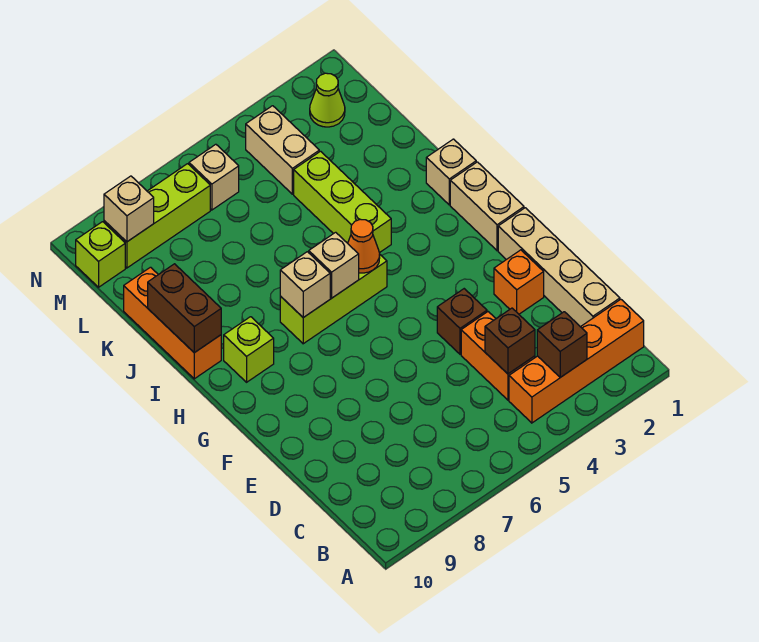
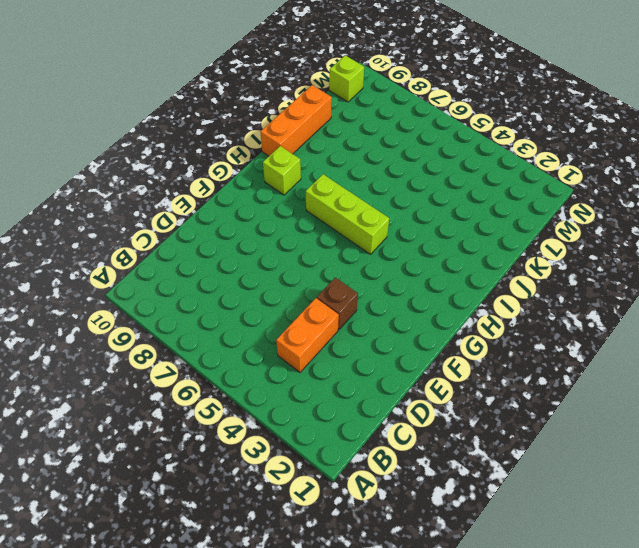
none -> orange brick B1:B4 level 1
none -> tan brick C1:F1 level 1
none -> orange brick E2 level 1

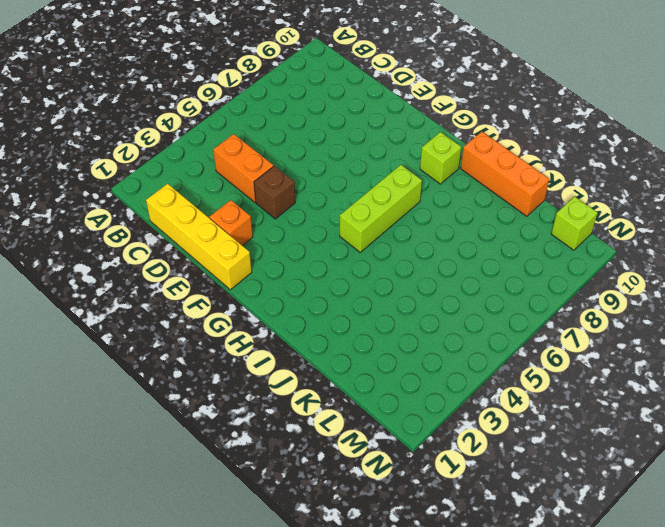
yellow brick C1:F1 level 1 -> tan brick C1:F1 level 1
none -> orange brick B1:B4 level 1
none -> tan brick G1:H1 level 1
none -> tan brick I1 level 1

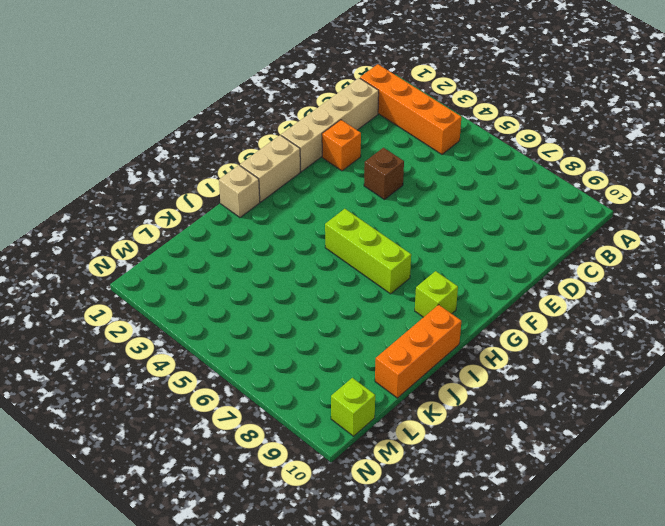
none -> orange brick C4:D4 level 1
none -> lime brick I4:K4 level 1
none -> tan brick L4:M4 level 1

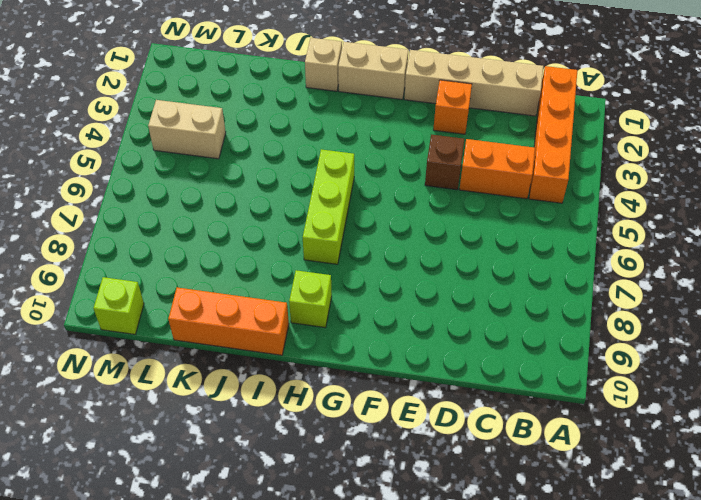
none -> lime brick I4:K4 level 1
none -> lime cone M2 level 1
none -> tan brick M6 level 1

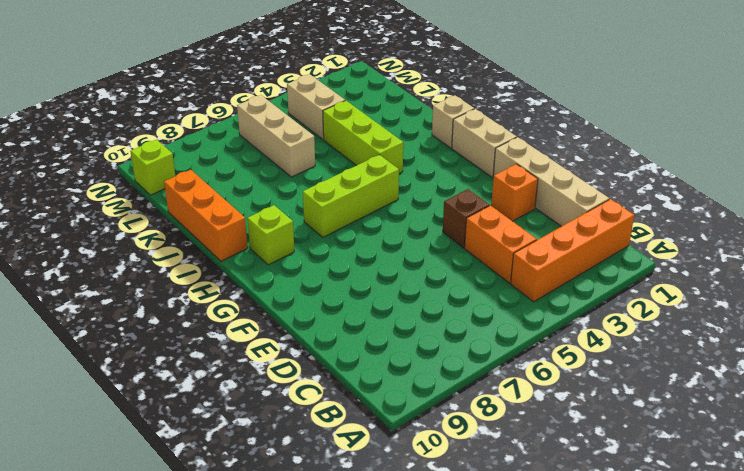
tan brick K6:M6 level 1 -> tan brick M6 level 1
none -> lime cone M2 level 1
none -> lime brick M7:M9 level 1
none -> brown brick B3 level 2

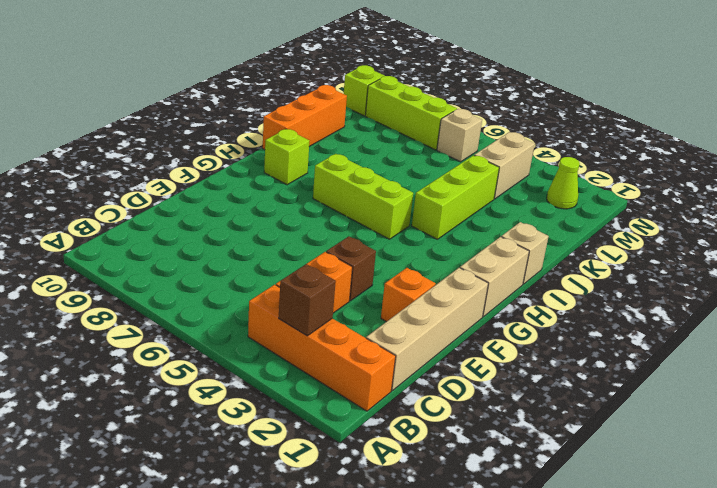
none -> brown brick C4 level 2
none -> orange cone H5 level 2
none -> tan brick H6 level 2

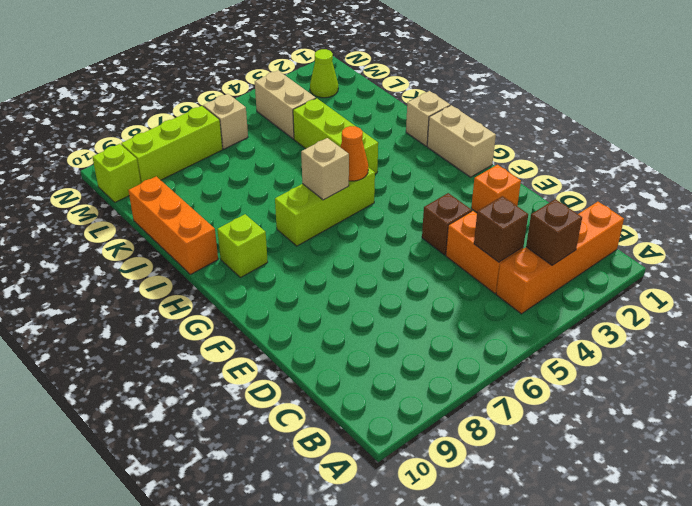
none -> tan brick C1:F1 level 1
none -> tan brick H7 level 2
none -> brown brick I10:J10 level 2

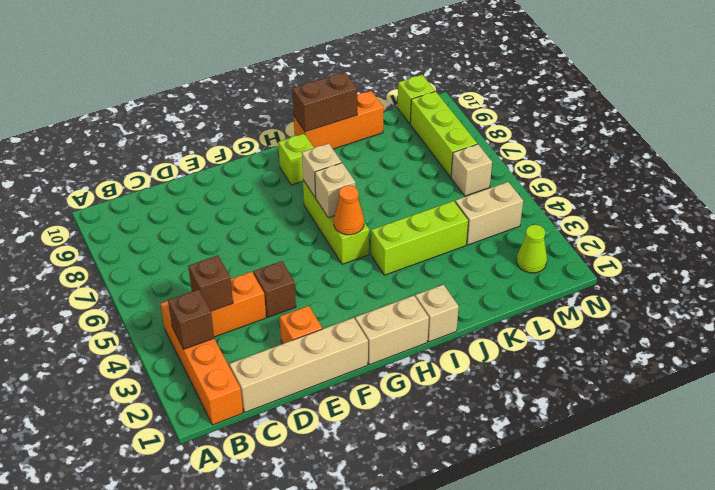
none -> tan brick M9 level 2

